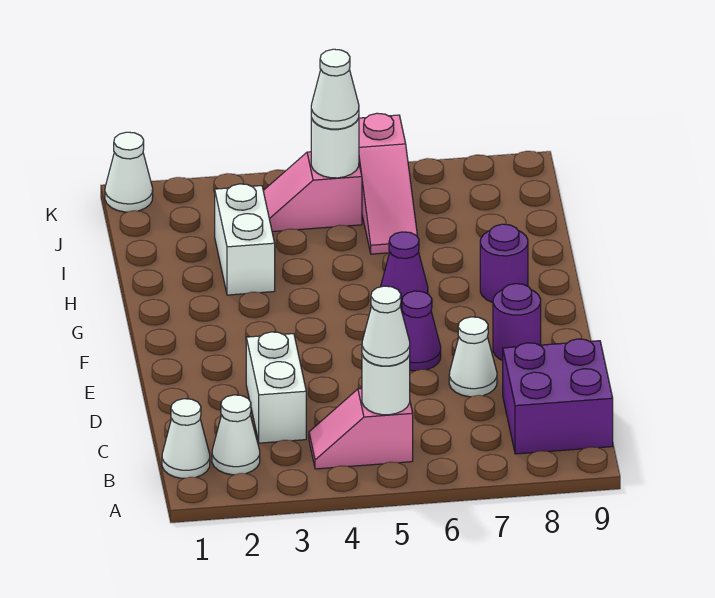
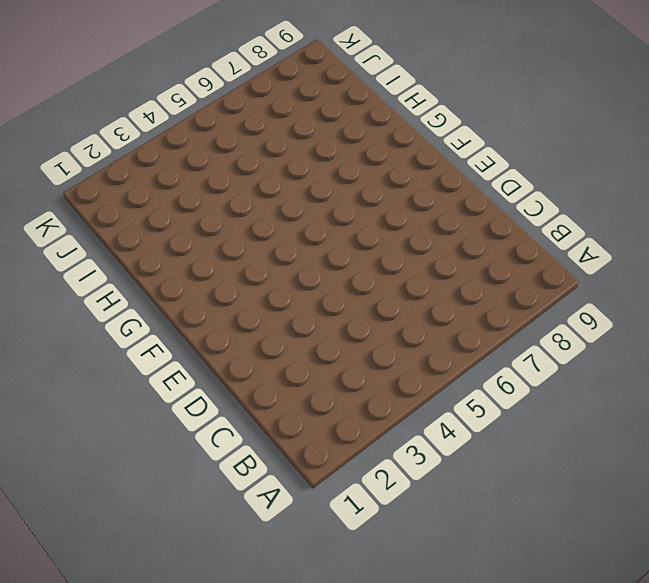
none -> white cone B1 level 1
none -> white cone B2 level 1
none -> pink slope B4:B5 level 1 top 5

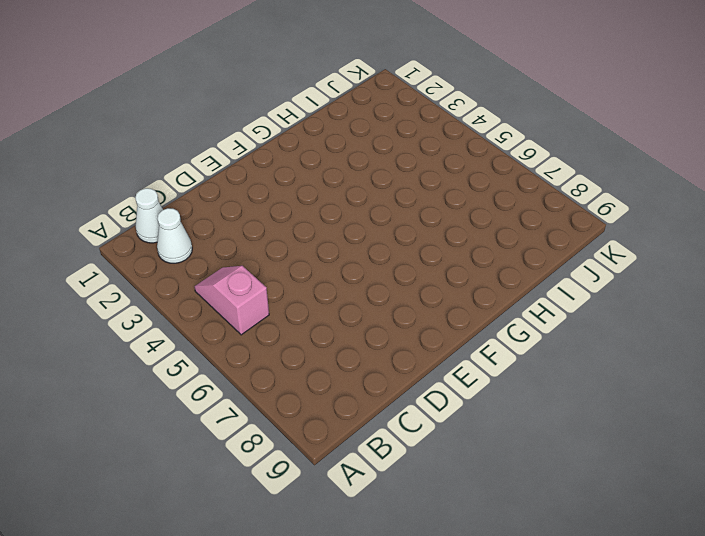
none -> purple brick B8:C9 level 1
none -> white brick C3:D3 level 1
none -> white cone D7 level 1

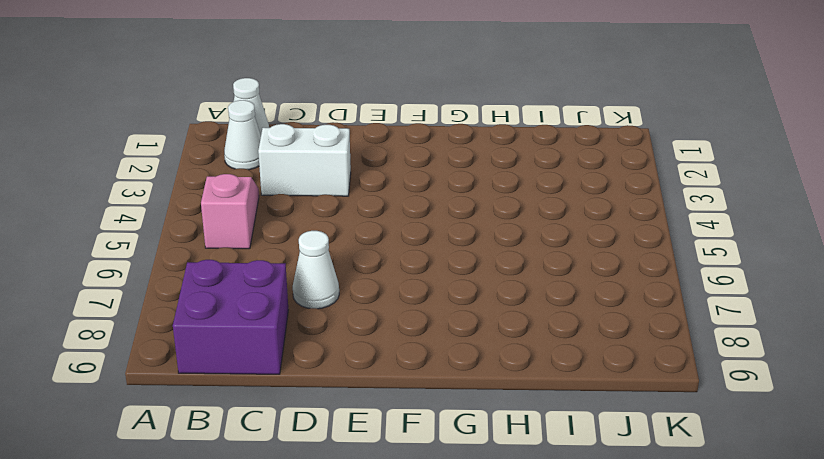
none -> purple cone E6 level 1
none -> purple round brick E8 level 1
none -> purple cone G6 level 1

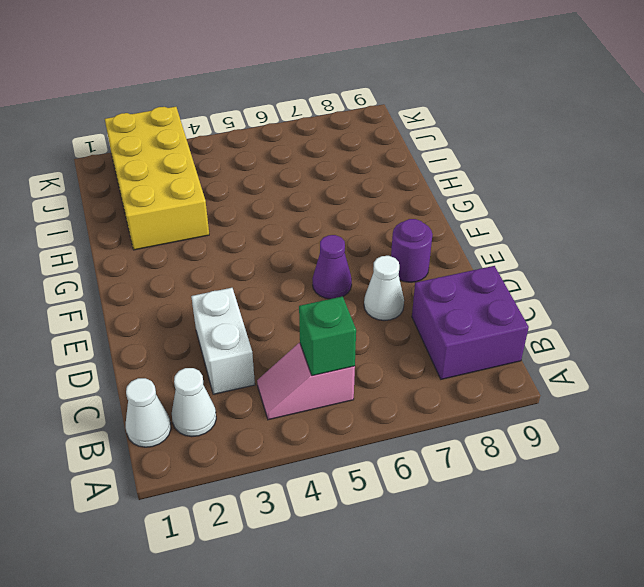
green brick B5 level 2 -> white round brick B5 level 2
yellow brick H2:K3 level 1 -> white brick H3:I3 level 1
none -> purple cone G6 level 1
none -> purple round brick G8 level 1
none -> pink slope I6:K6 level 1 top K

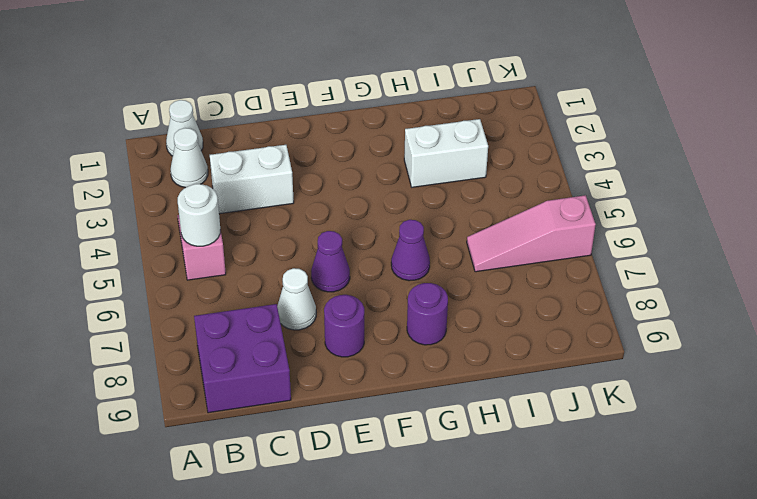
none -> pink slope J4:J5 level 1 top 5
none -> white cone K1 level 1
none -> white round brick J5 level 2

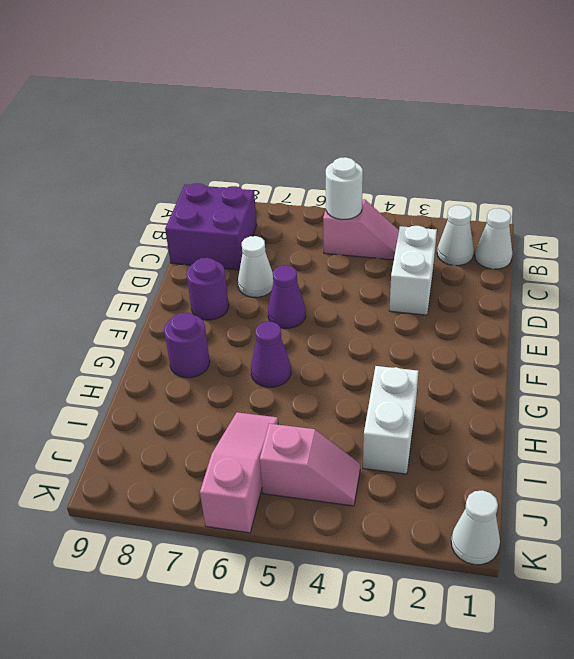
none -> white round brick J5 level 2
none -> white cone B5 level 3
none -> white cone J5 level 3

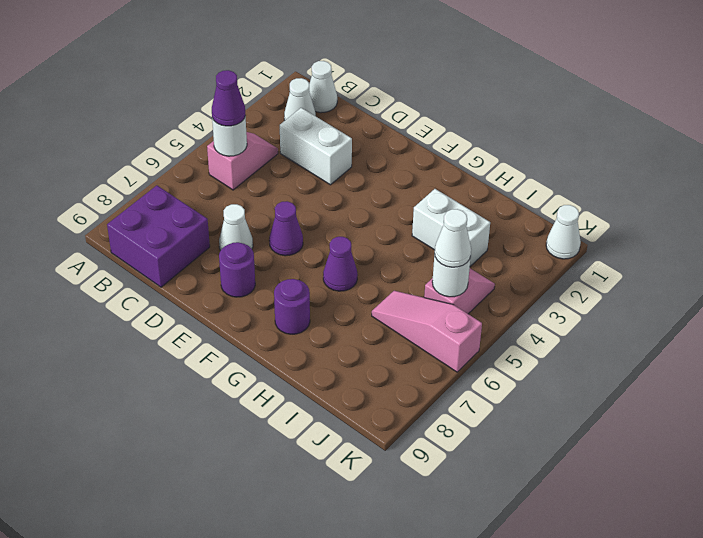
purple cone B5 level 3 -> white cone B5 level 3

